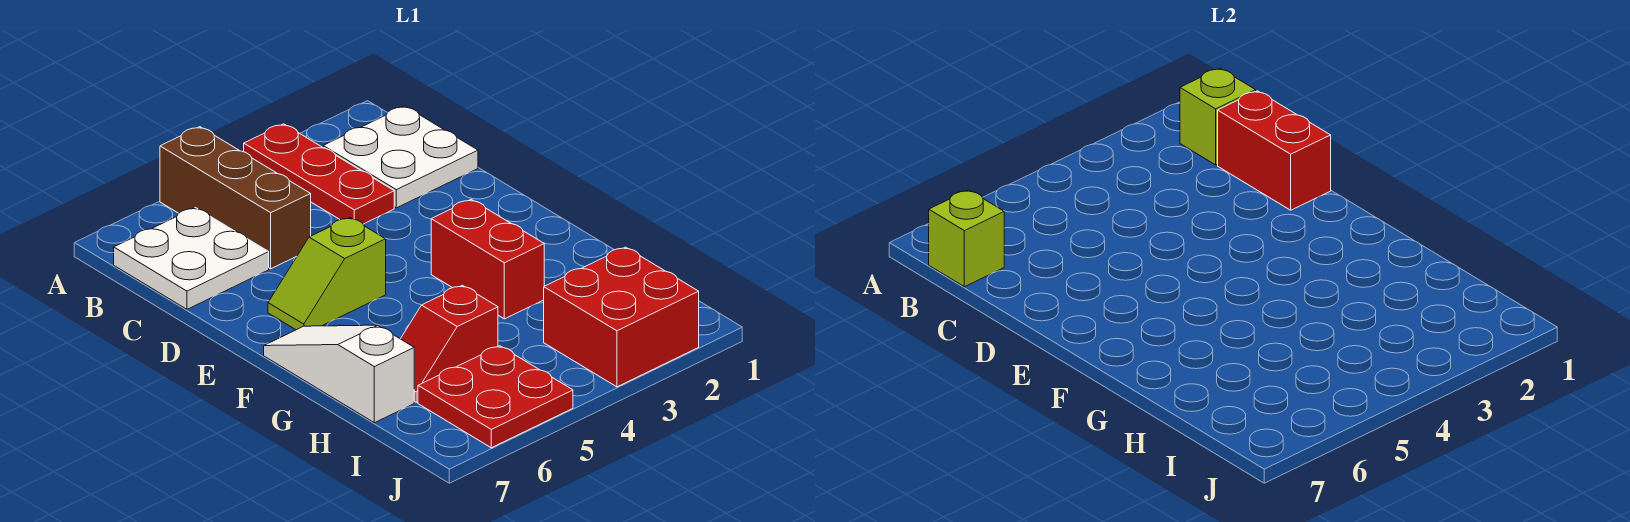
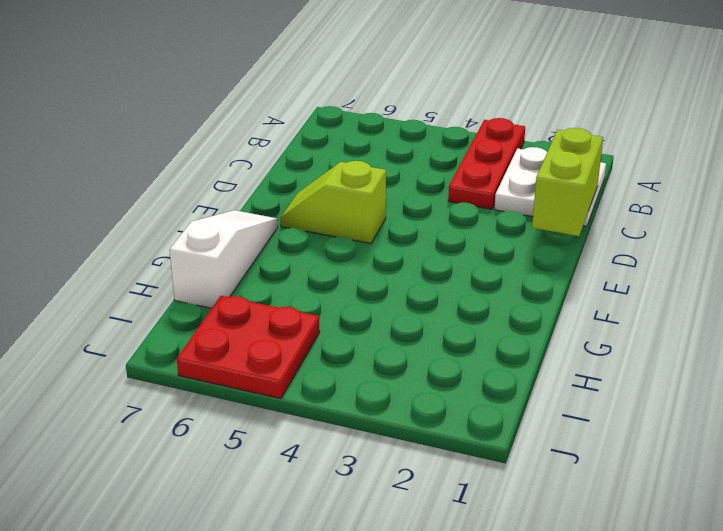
lime brick C1:D1 level 2 -> red brick C1:D1 level 2
none -> brown brick A5:C5 level 1
none -> white plate B6:C7 level 1
none -> red brick F3:G3 level 1

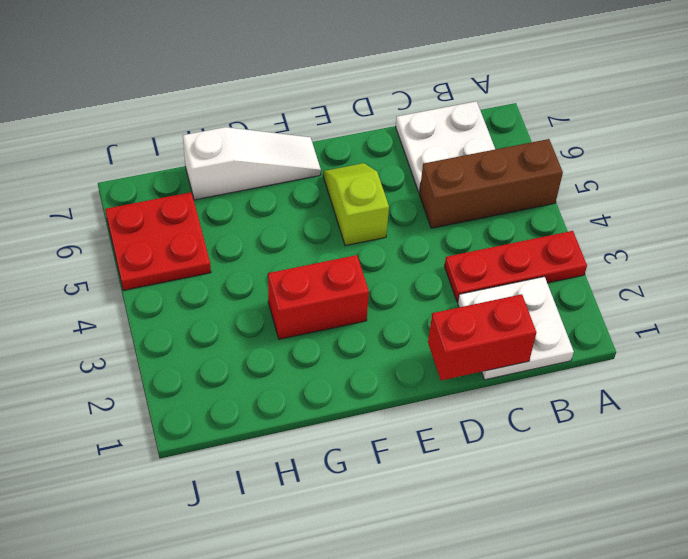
none -> red slope H5:H6 level 1 top 5
none -> red brick I2:J3 level 1
none -> lime brick B1 level 2

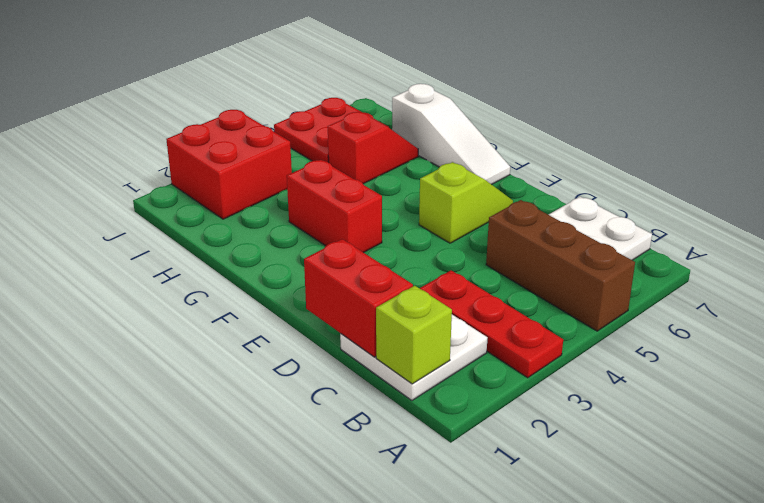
none -> lime brick B7 level 2

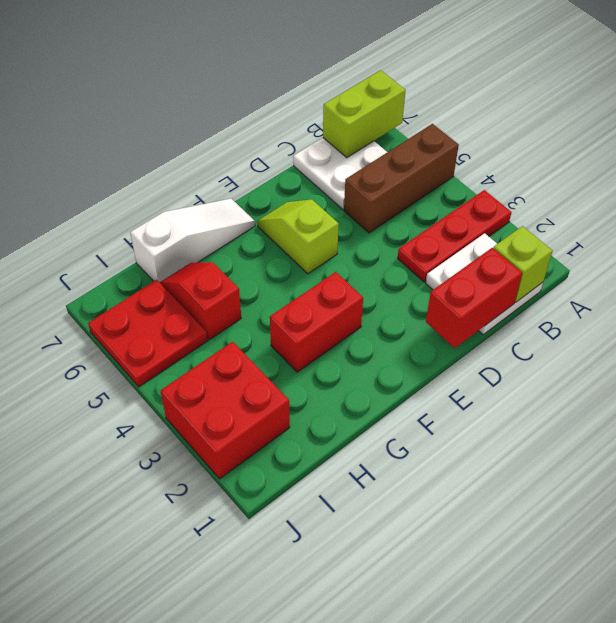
lime brick A7:B7 level 2 -> lime brick B7 level 2

